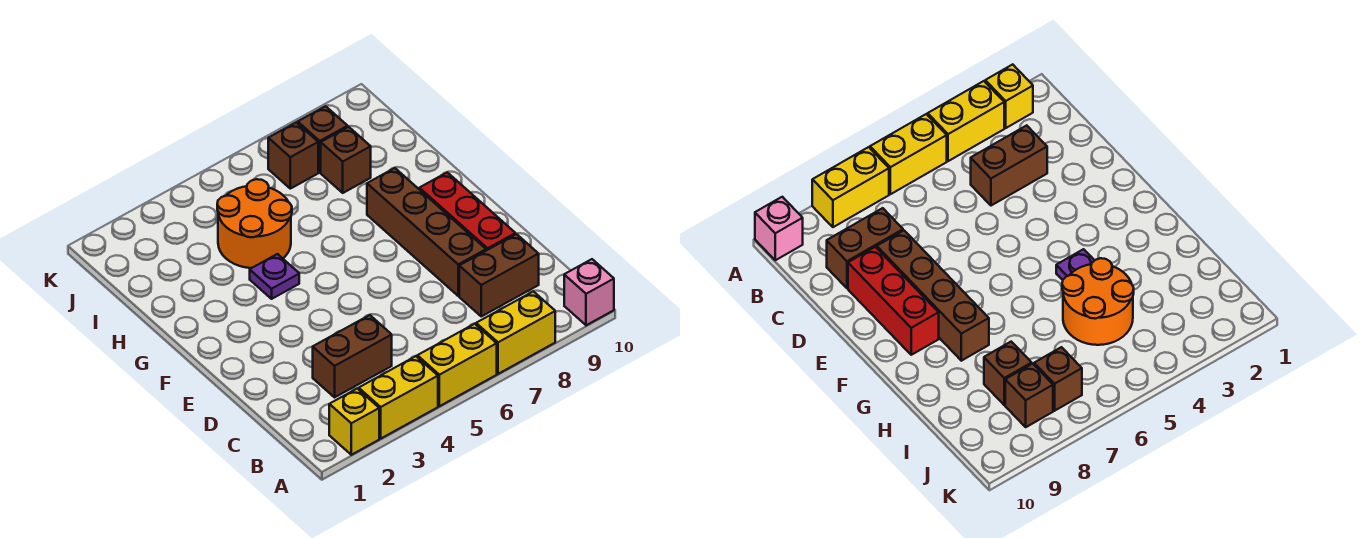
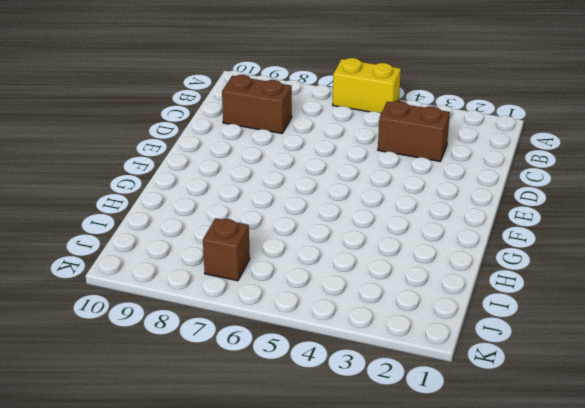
none -> yellow brick A2 level 1
none -> yellow brick A3:A4 level 1
none -> yellow brick A7:A8 level 1

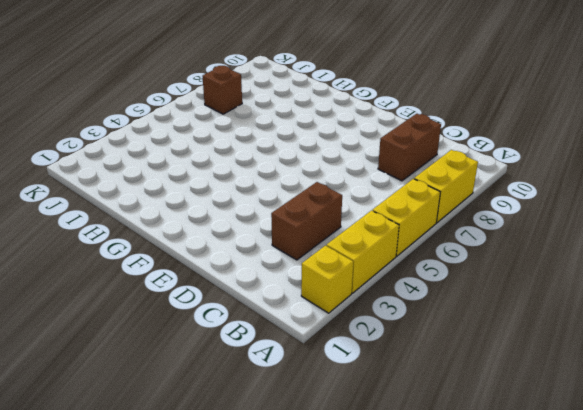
none -> pink brick A10 level 1
none -> brown brick D8:G8 level 1
none -> red brick D9:F9 level 1

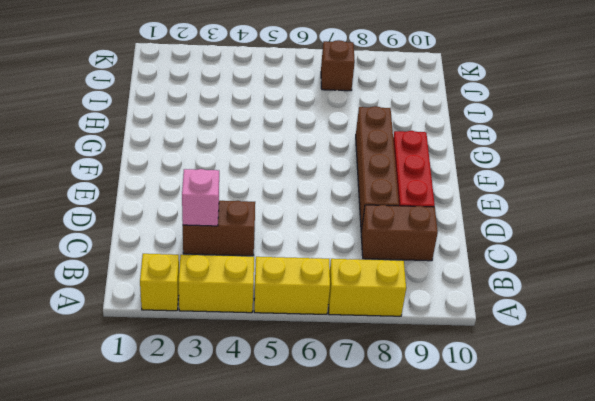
pink brick C3 level 2 -> pink brick A10 level 1
none -> purple plate G4 level 1
none -> orange round brick H4:I5 level 1
none -> brown brick I8 level 1

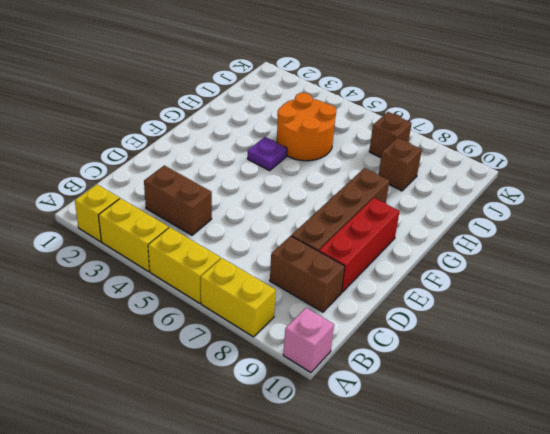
none -> brown brick J8 level 1

